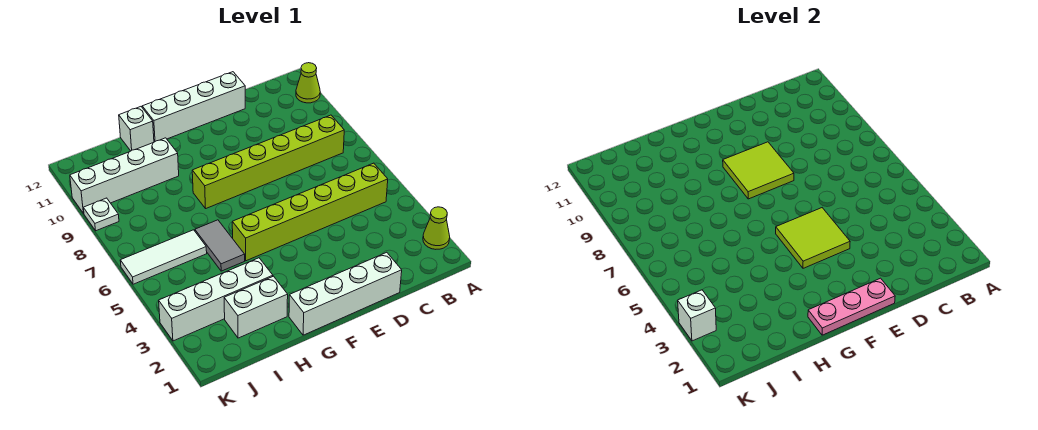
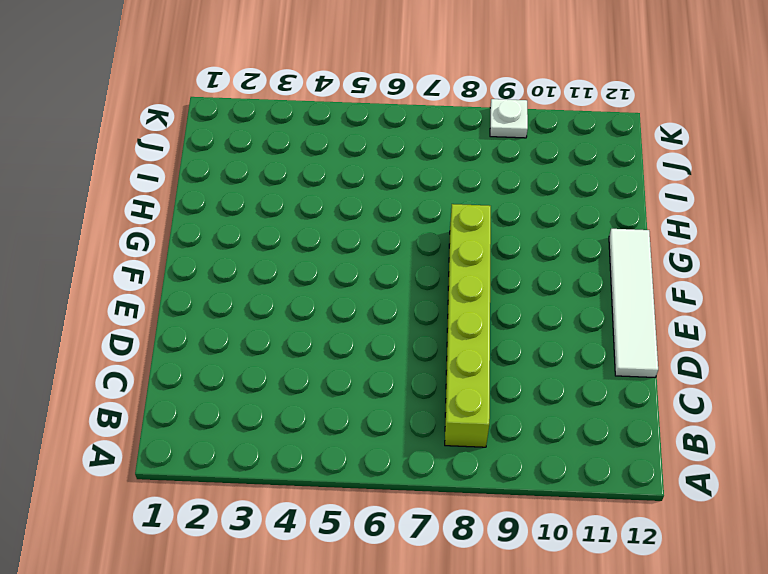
white tile D12:G12 level 1 -> white brick D12:G12 level 1
none -> lime cone A2 level 1
none -> lime cone A11 level 1
none -> lime brick B5:G5 level 1

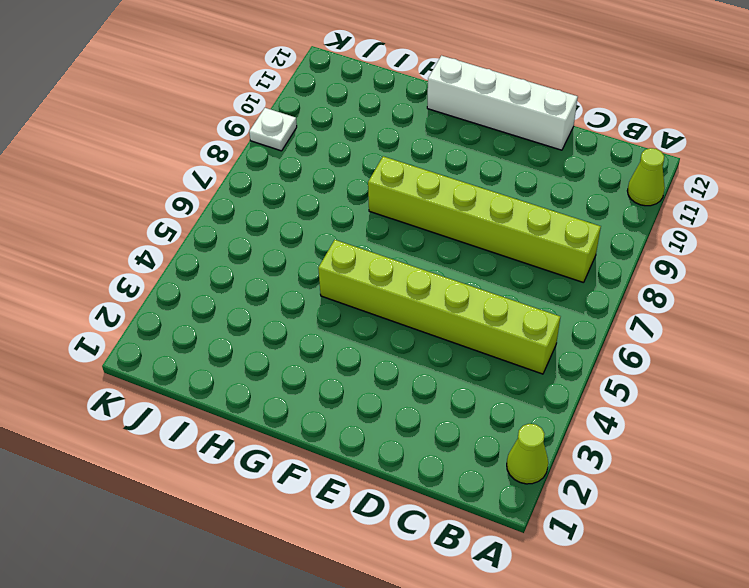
none -> white brick D1:G1 level 1
none -> white brick H2:I2 level 1
none -> white brick H3:K3 level 1

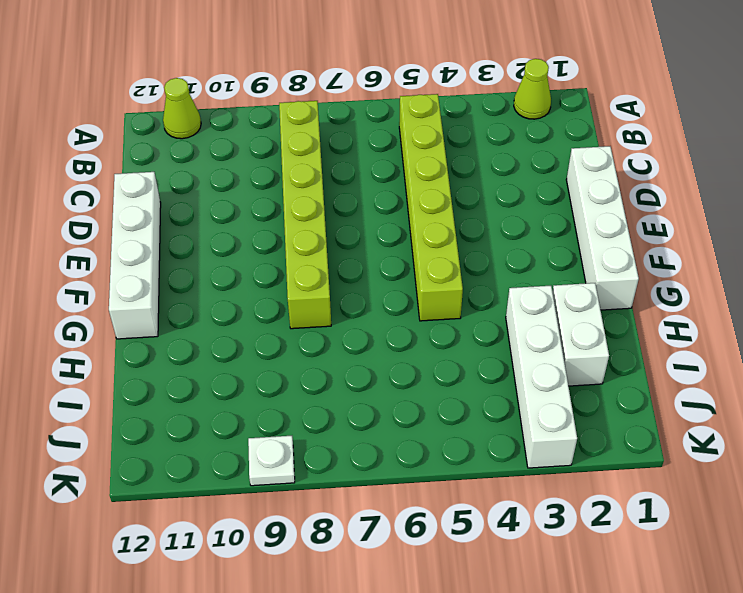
none -> grey tile H5:H6 level 1
none -> white brick H10:K10 level 1
none -> white brick H12 level 1

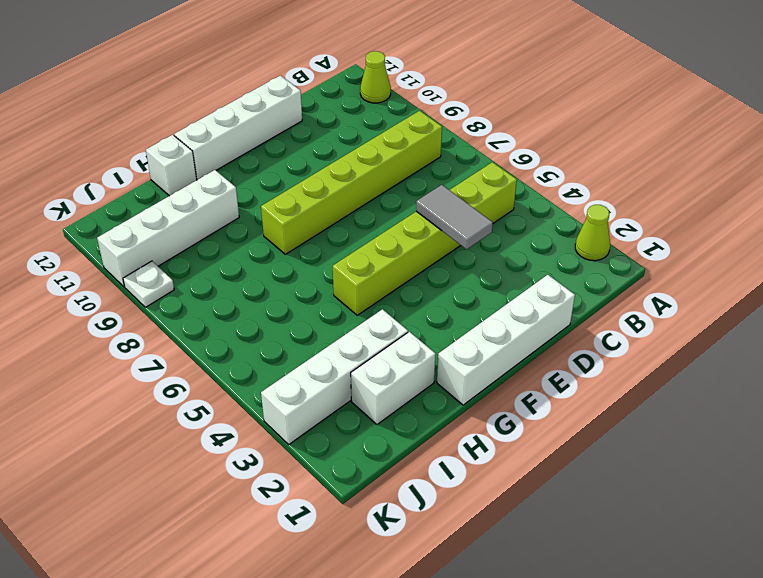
grey tile D4:D5 level 2 -> grey tile H5:H6 level 1
none -> white tile I6:K6 level 1
none -> pink plate E1:G1 level 2
none -> lime tile E4:F5 level 2

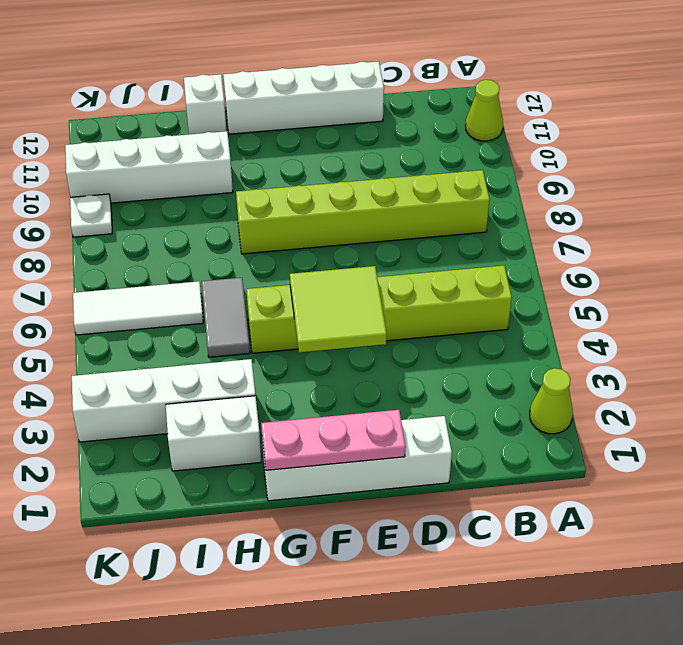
none -> lime tile E8:F9 level 2
none -> white brick K3 level 2

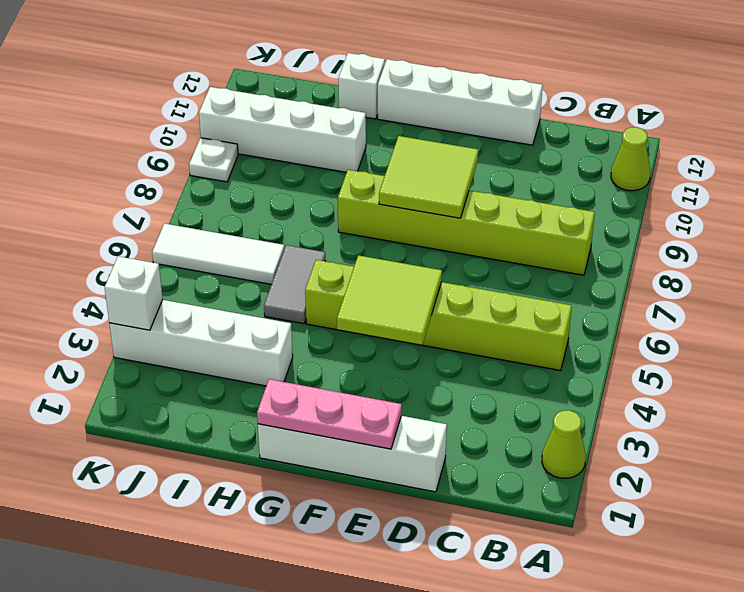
none -> white brick H2:I2 level 1

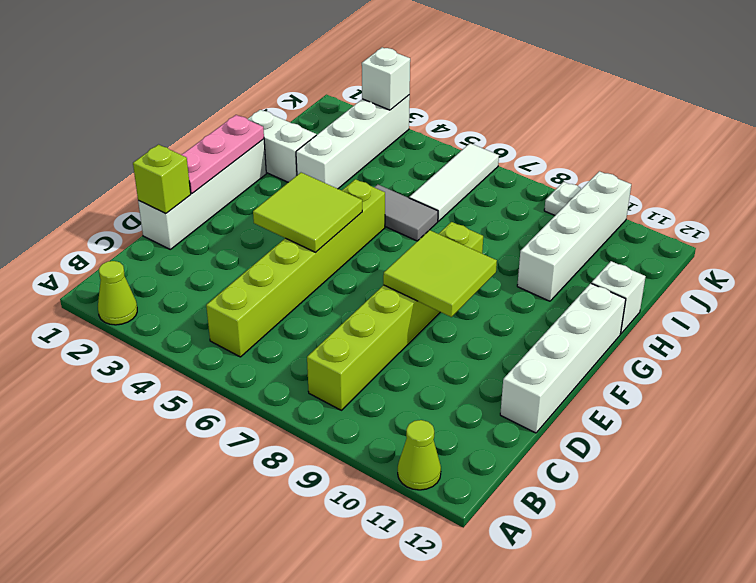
lime brick D1 level 2 -> none
white brick H1:H2 level 1 -> white brick H2:I2 level 1

